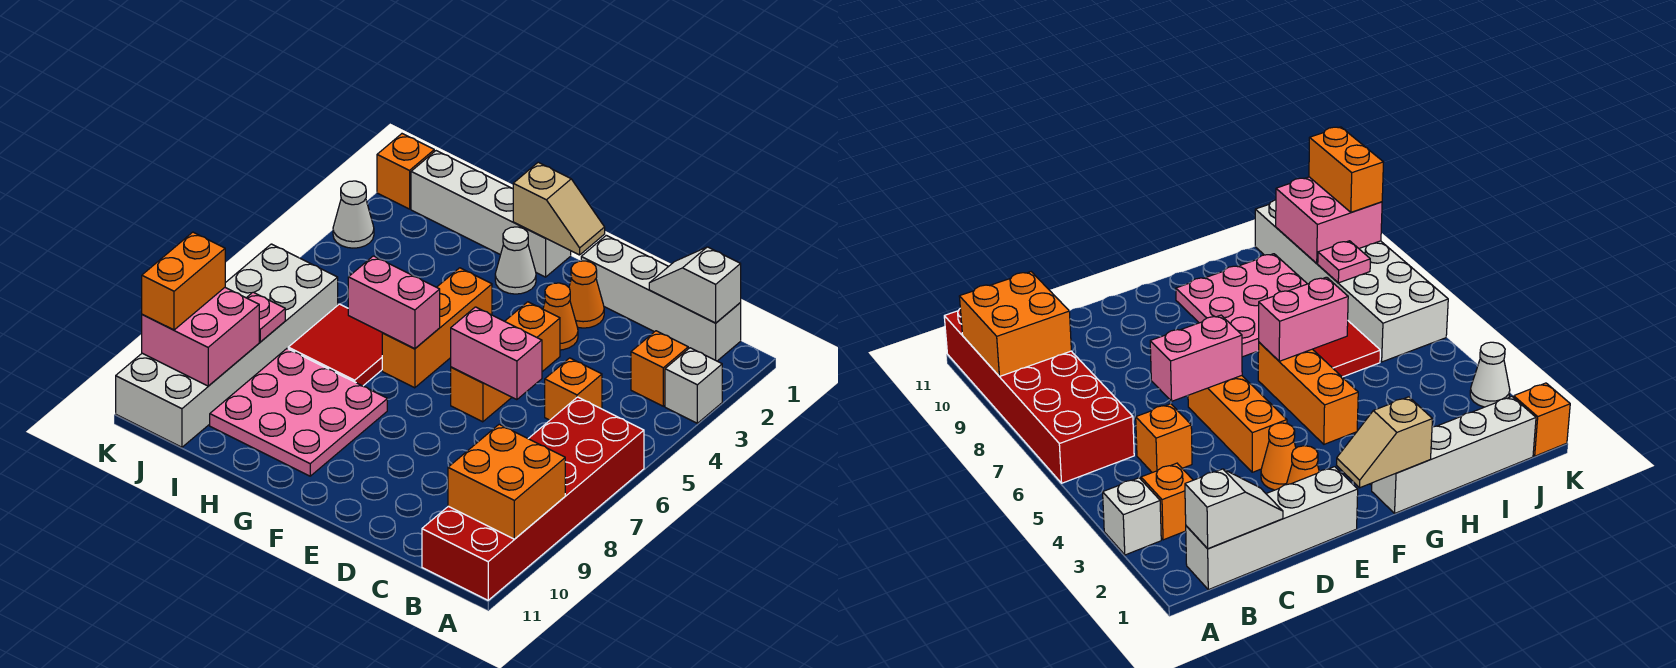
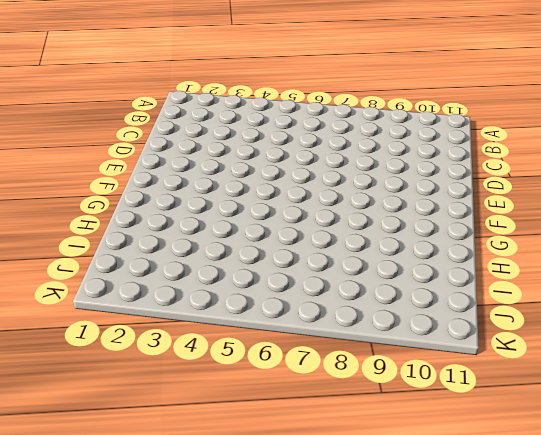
none -> white brick A3 level 1
none -> red brick A6:B11 level 1
none -> white brick B1:E1 level 1

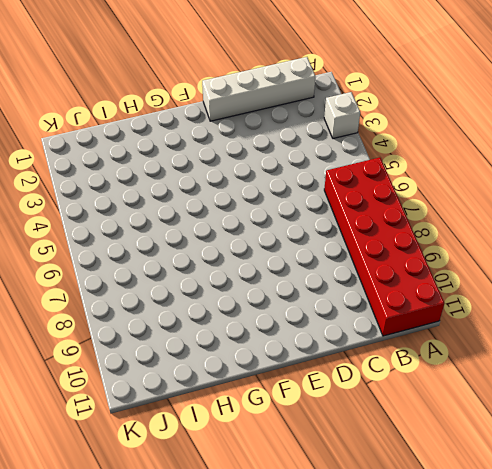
none -> orange brick B3 level 1
none -> orange brick C5 level 1
none -> orange cone E2 level 1

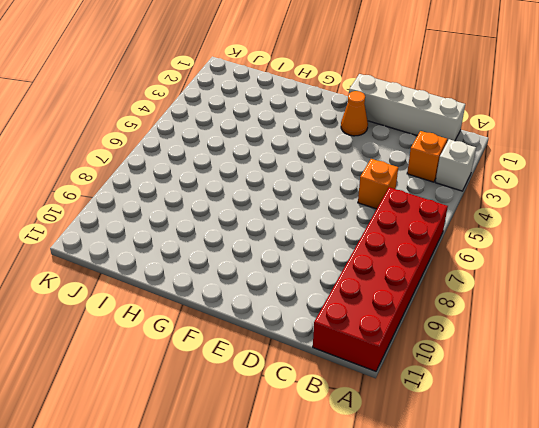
none -> orange cone E3 level 1
none -> orange brick E4:E6 level 1
none -> white brick G1:J1 level 1

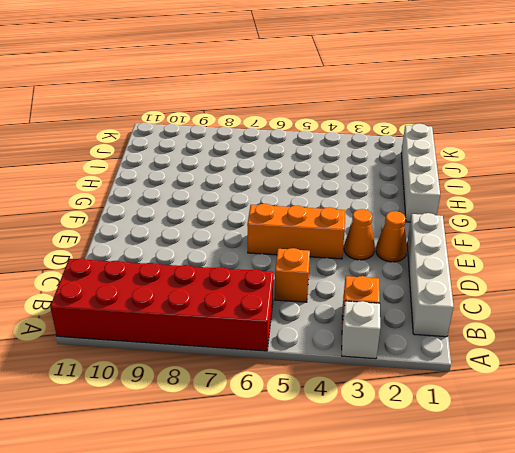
none -> white cone G2 level 1
none -> orange brick G4:G6 level 1
none -> pink plate G8:I10 level 1

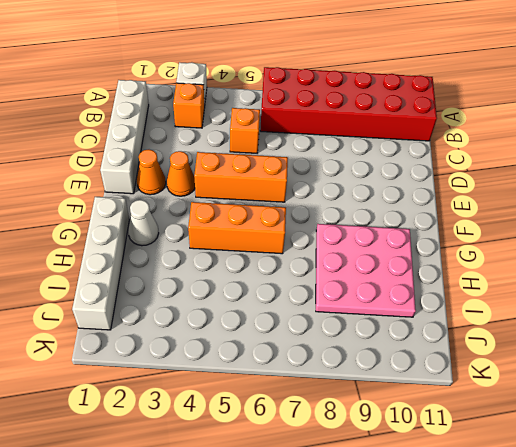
none -> red tile H6:I7 level 1
none -> white brick J6:K11 level 1
none -> orange brick K1 level 1

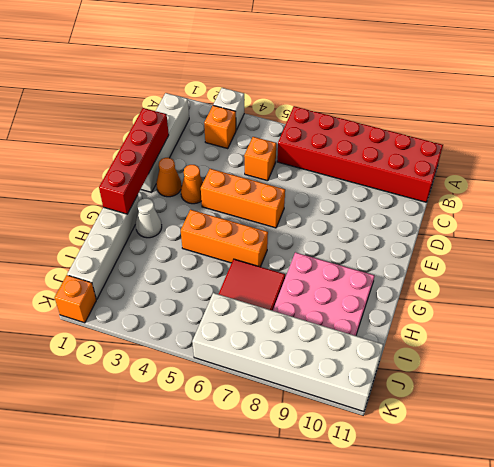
red brick D1:G1 level 2 -> tan slope F1:G1 level 2 top G
none -> white cone K3 level 1
none -> orange brick A9:B10 level 2
none -> white slope B1:C1 level 2 top B

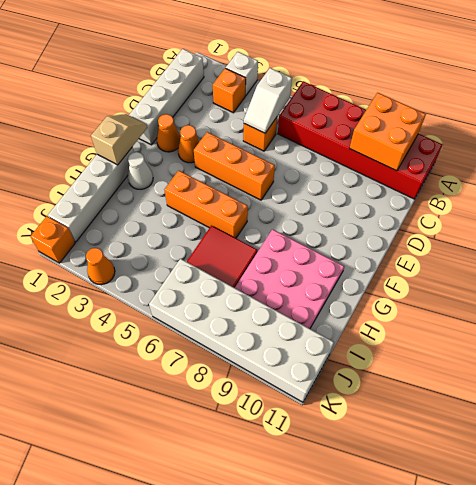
white slope B5:C5 level 2 top B -> white slope B1:C1 level 2 top B
orange cone K3 level 1 -> white cone K3 level 1
none -> pink brick D6:E6 level 2
none -> pink brick G6:H6 level 2
none -> pink plate J8 level 2

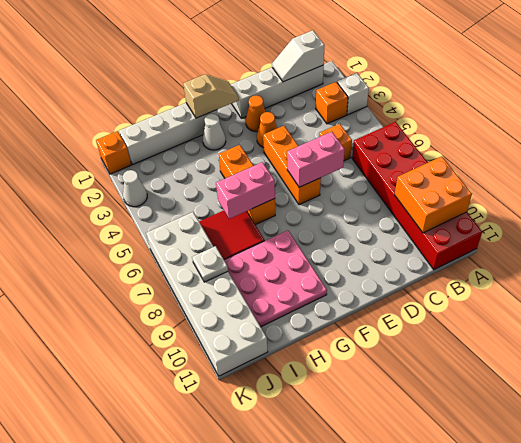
white plate J8 level 2 -> pink plate J8 level 2
none -> pink brick J9:K10 level 2
none -> orange brick K9:K10 level 3

